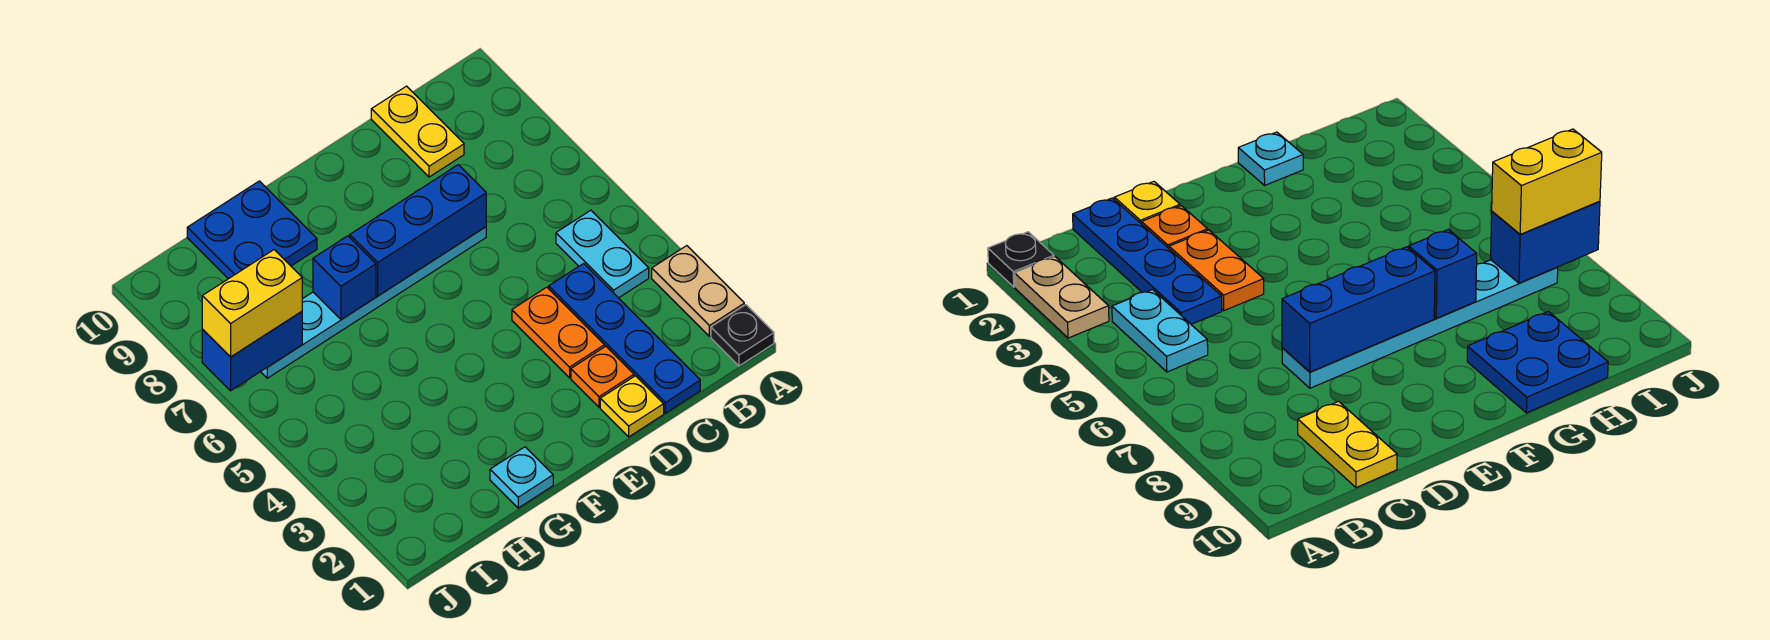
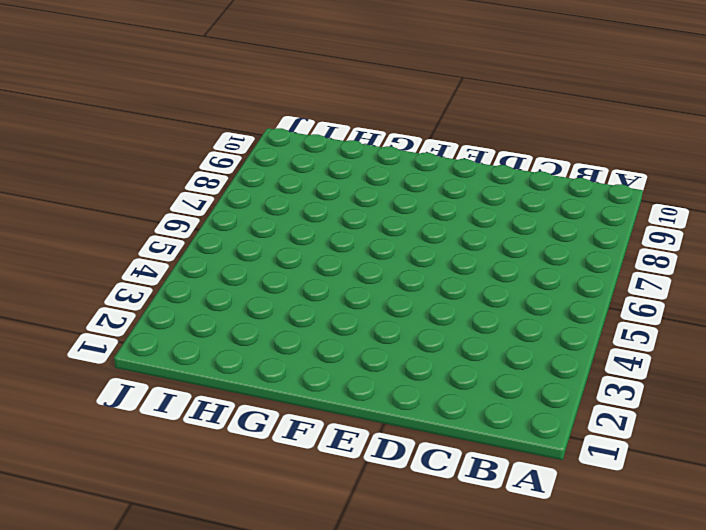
none -> black plate A1 level 1
none -> tan plate A2:A3 level 1
none -> cyan plate B4:B5 level 1

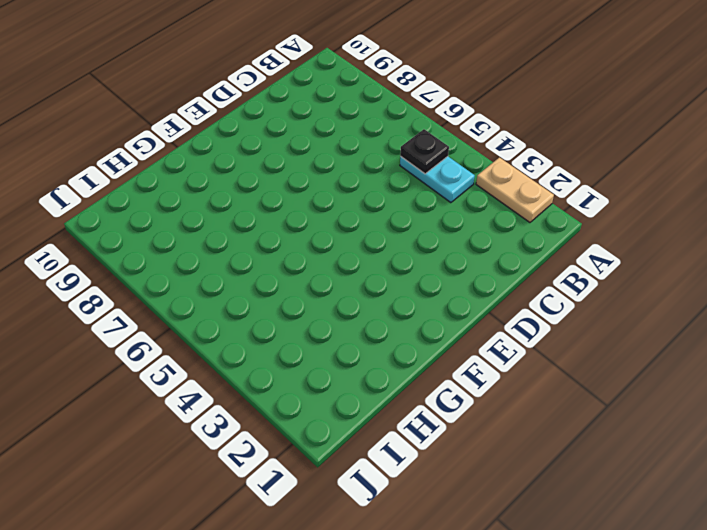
black plate B5 level 2 -> black plate A1 level 1
none -> blue plate C1:C4 level 1
none -> yellow plate C9:C10 level 1
none -> yellow plate D1 level 1

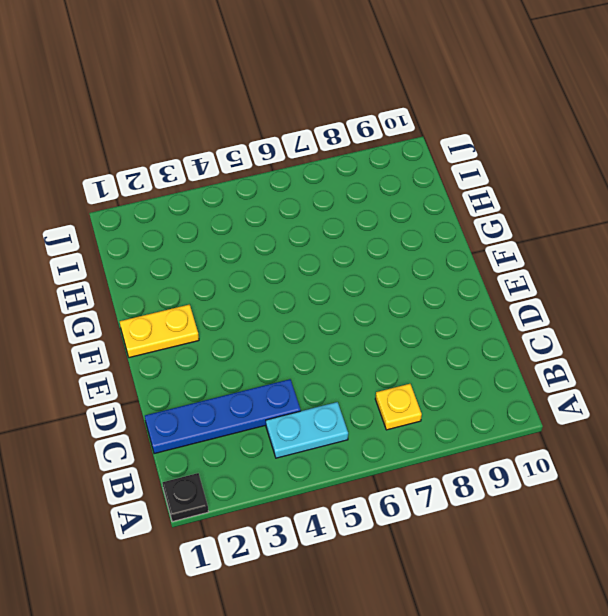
yellow plate B7 level 1 -> yellow plate D1 level 1
yellow plate F1:F2 level 1 -> yellow plate C9:C10 level 1
none -> tan plate A2:A3 level 1
none -> orange plate D2 level 1
none -> orange plate D3:D4 level 1

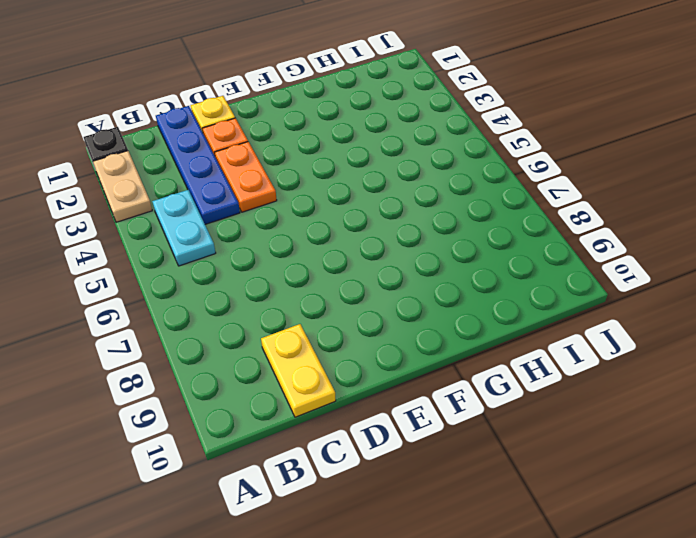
none -> cyan plate D7:I7 level 1
none -> cyan plate G1 level 1
none -> blue plate G9:H10 level 1

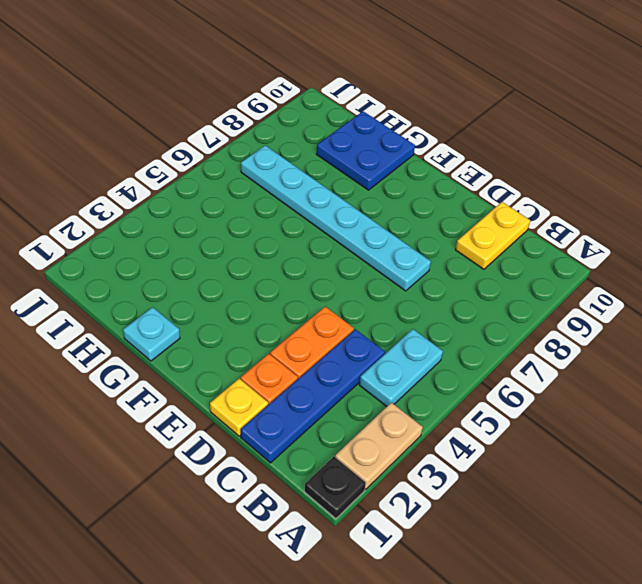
none -> blue brick D7:F7 level 2
none -> blue brick G7 level 2
none -> blue brick I7:J7 level 2

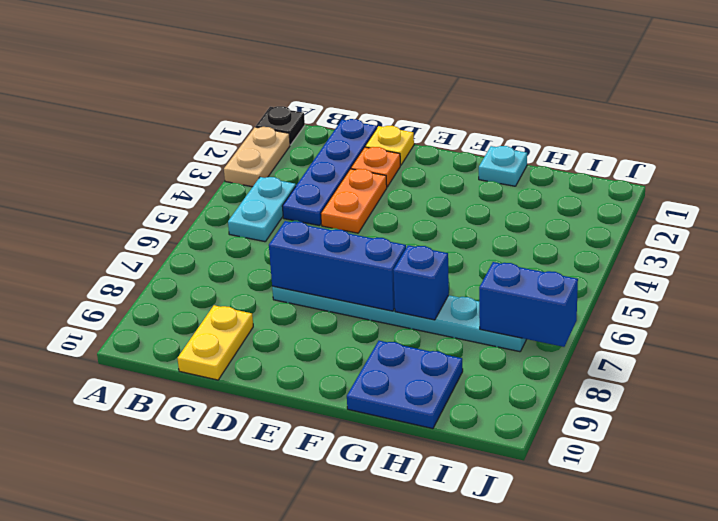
none -> yellow brick I7:J7 level 3

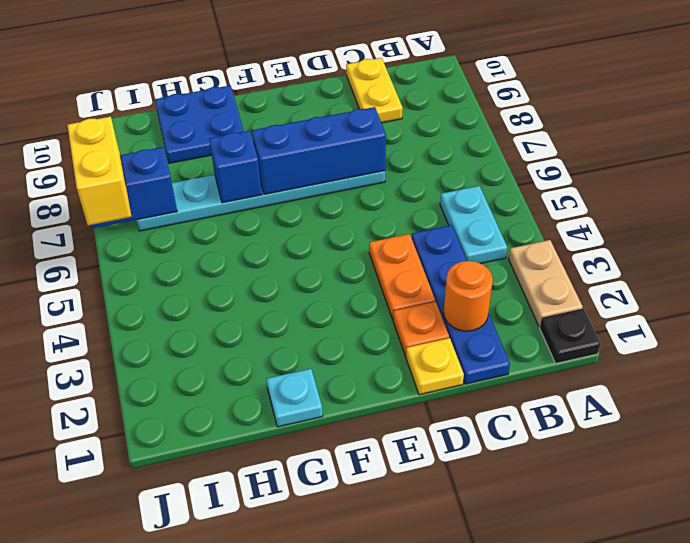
orange round brick C2 level 2 -> none
yellow brick J6:J7 level 3 -> yellow brick I7:J7 level 3

